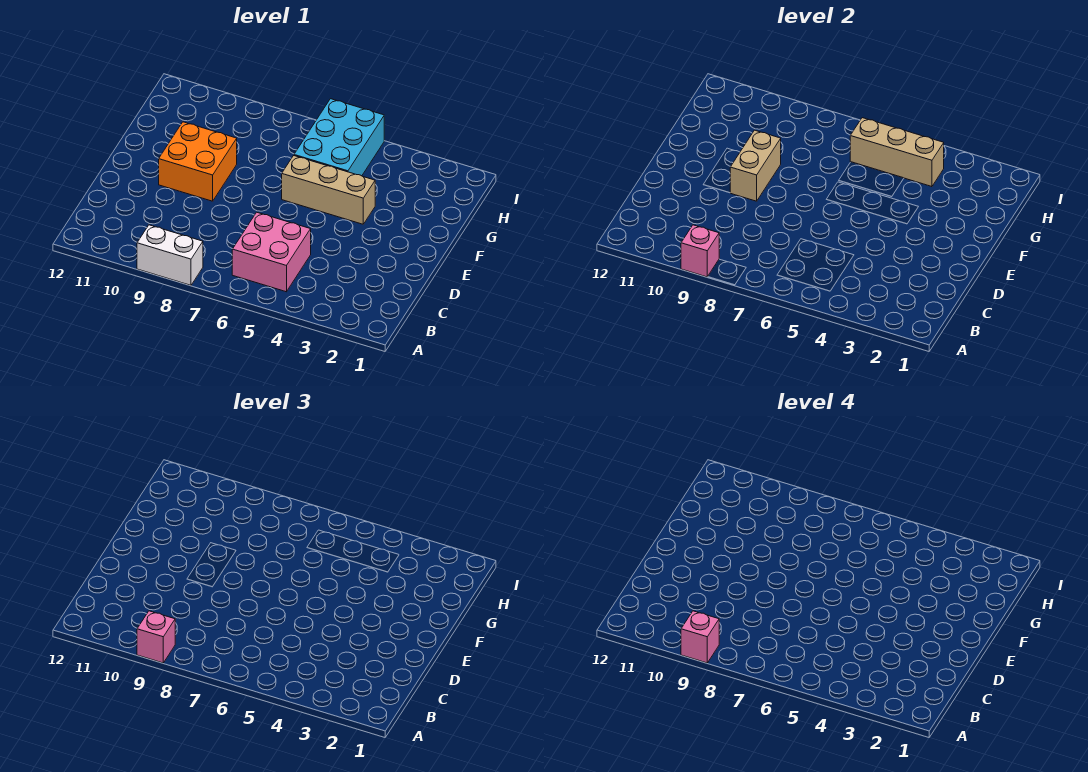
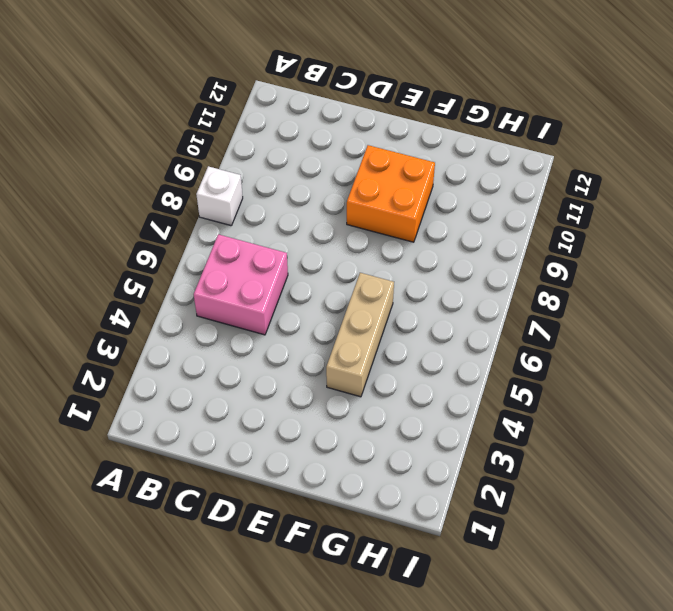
white brick A8 level 1 -> white brick A8:A9 level 1
none -> cyan brick G5:I6 level 1
none -> pink brick A9 level 2

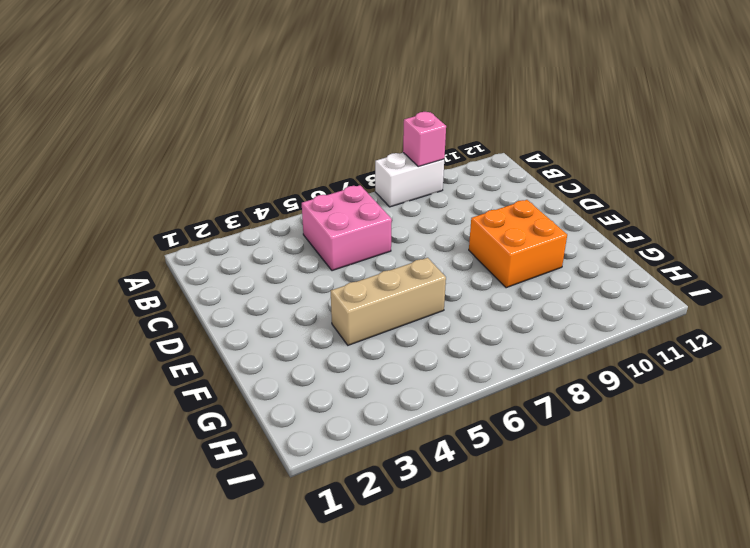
none -> cyan brick G5:I6 level 1
none -> tan brick E9:F9 level 2

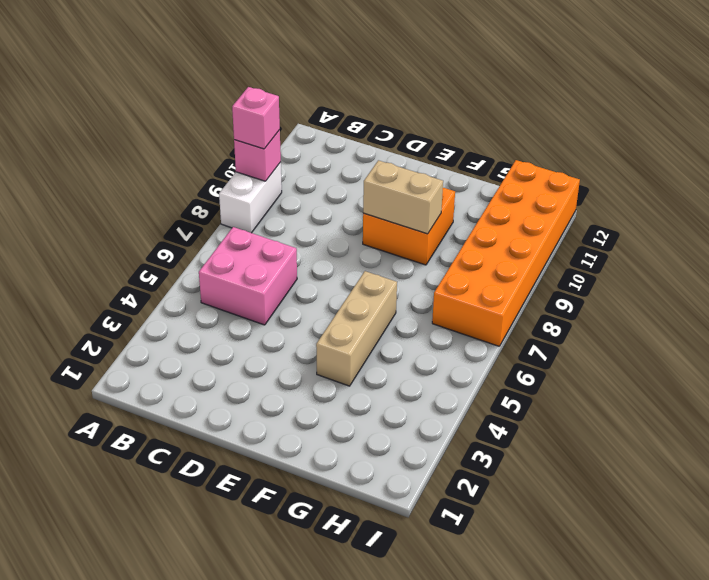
orange brick H7:I12 level 1 -> none
none -> cyan brick G5:I6 level 1
none -> tan brick H4:H6 level 2

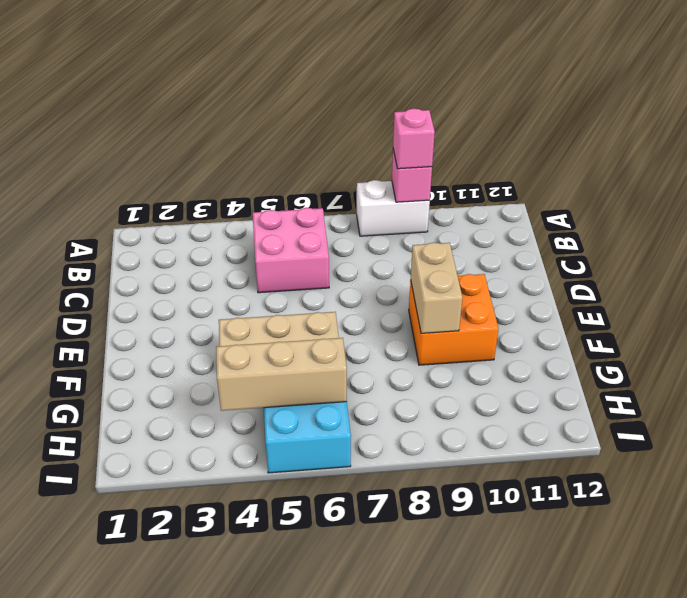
none -> pink brick A9 level 4

